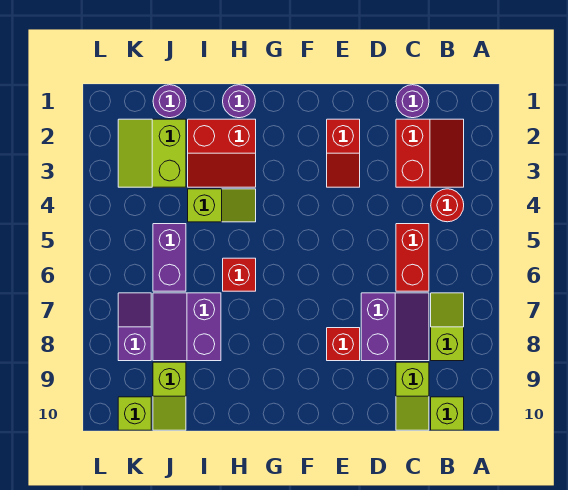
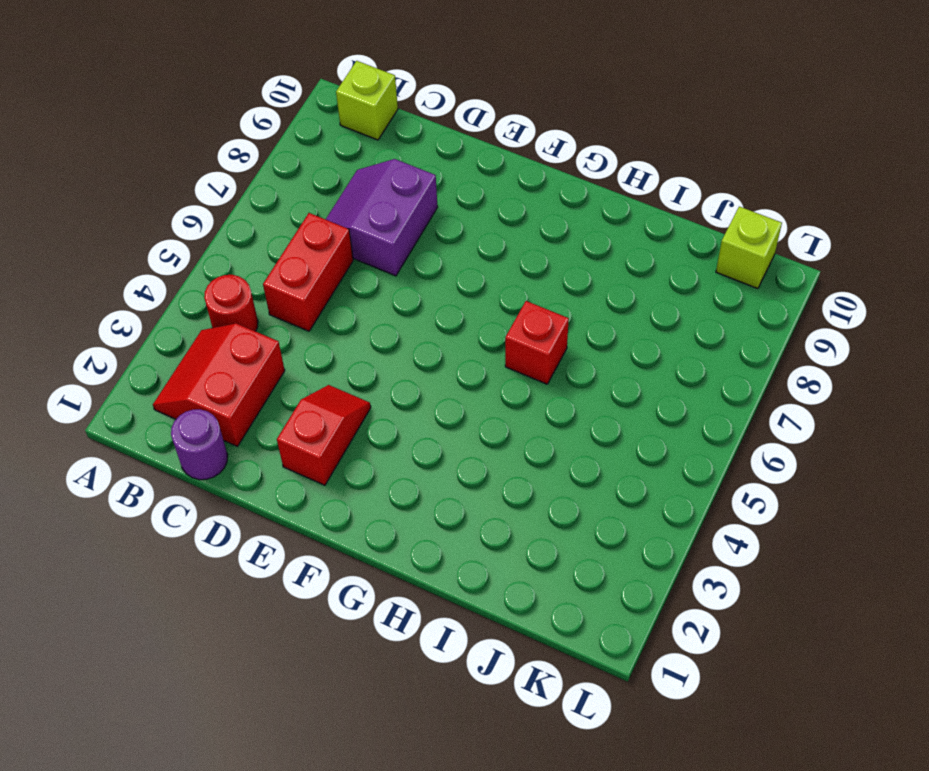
none -> lime slope B7:B8 level 1 top 8
none -> lime slope C9:C10 level 1 top 9
none -> red brick E8 level 1

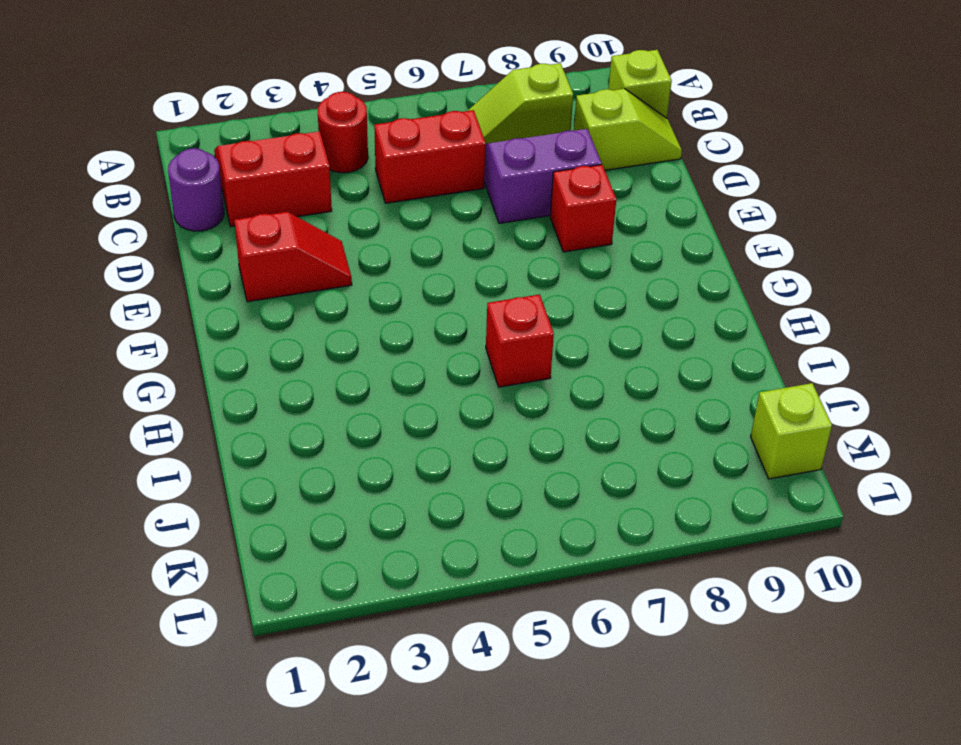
none -> purple round brick H1 level 1
none -> red slope H2:I3 level 1 top 2
none -> lime slope H4:I4 level 1 top I

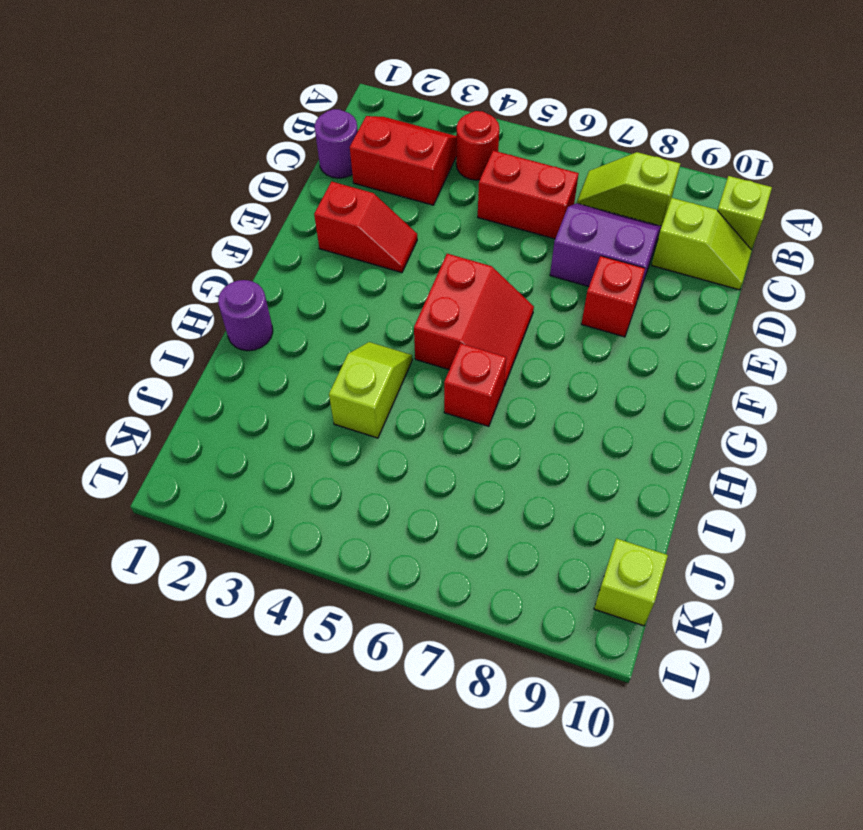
red slope F5:G6 level 1 top 5 -> red slope H2:I3 level 1 top 2
none -> purple slope I7:J8 level 1 top I
none -> purple round brick J1 level 1
none -> lime slope J2:K3 level 1 top J

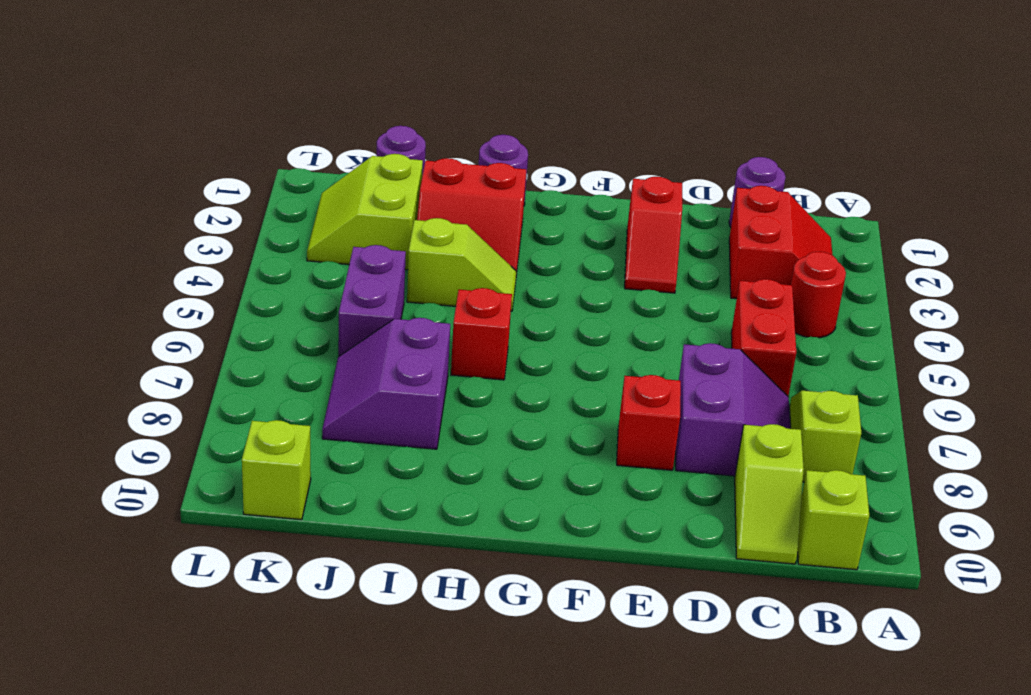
none -> lime slope J9:J10 level 1 top 9
none -> purple slope K7:K8 level 1 top 8

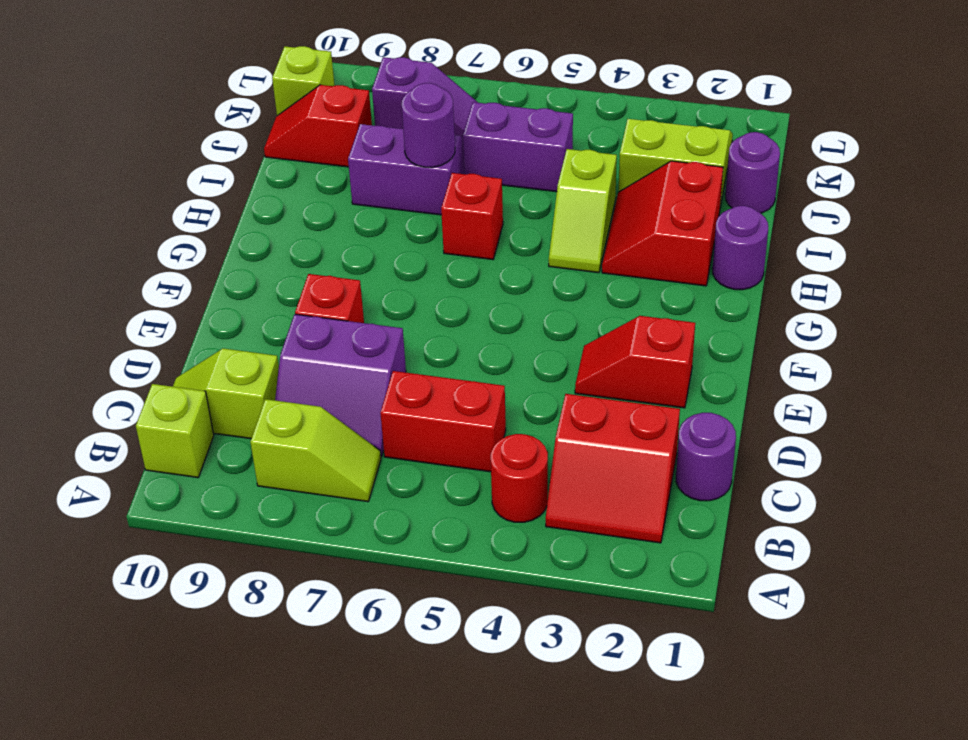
purple round brick I7 level 2 -> none
red slope J9:J10 level 1 top 9 -> lime slope J9:J10 level 1 top 9

